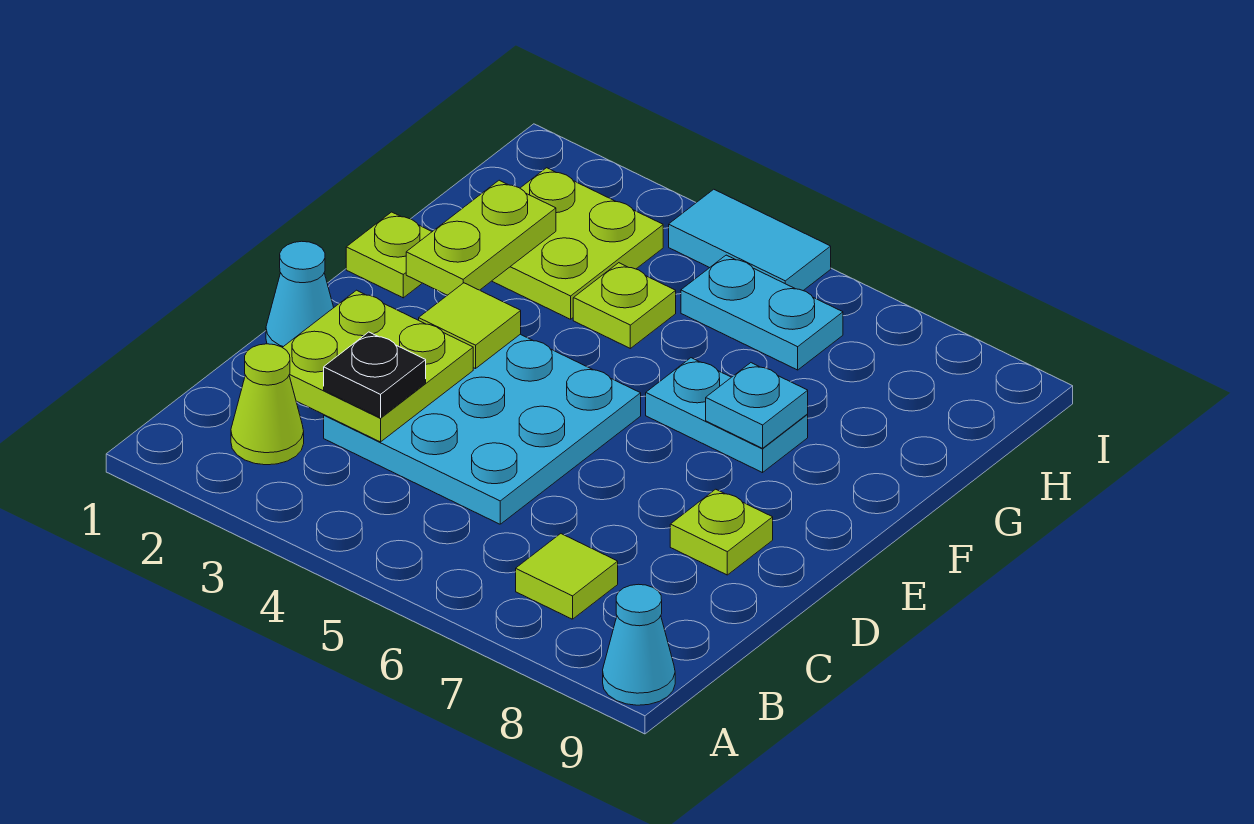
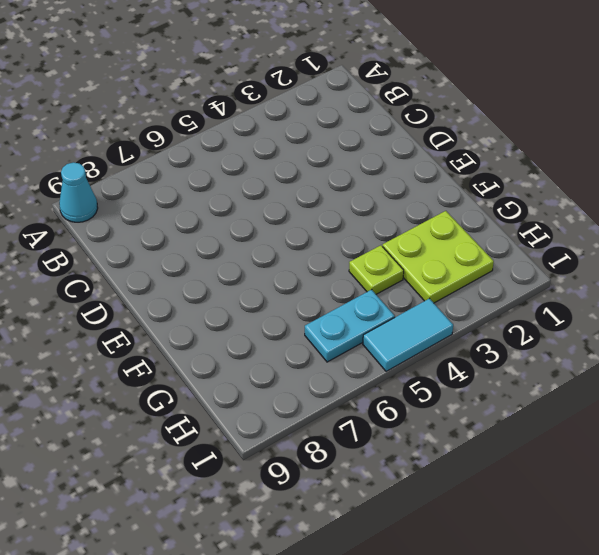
none -> lime cone B2 level 1
none -> lime tile B7 level 1
none -> cyan plate C3:E5 level 1

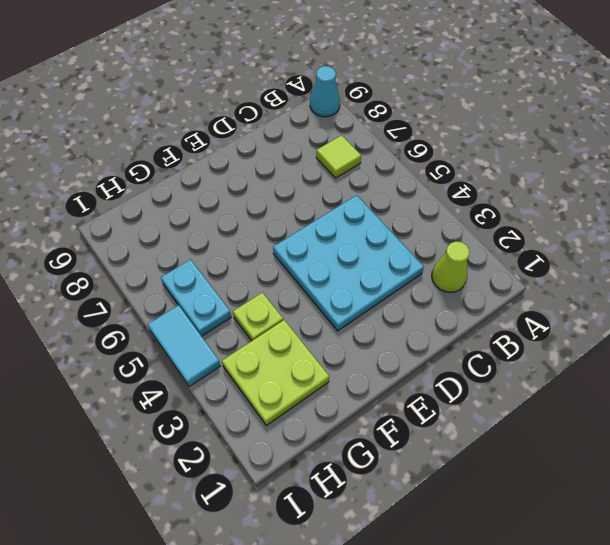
none -> cyan cone D1 level 1
none -> lime plate D8 level 1
none -> lime plate F1 level 1

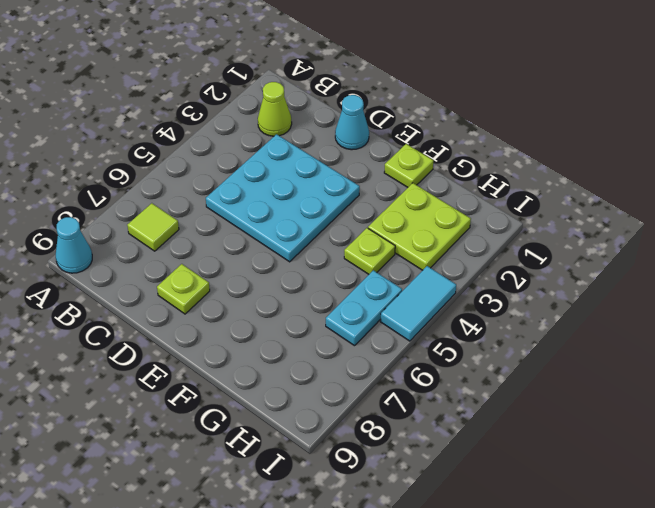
none -> cyan plate F6:F7 level 1
none -> lime plate C2:D3 level 2
none -> lime tile E3 level 2

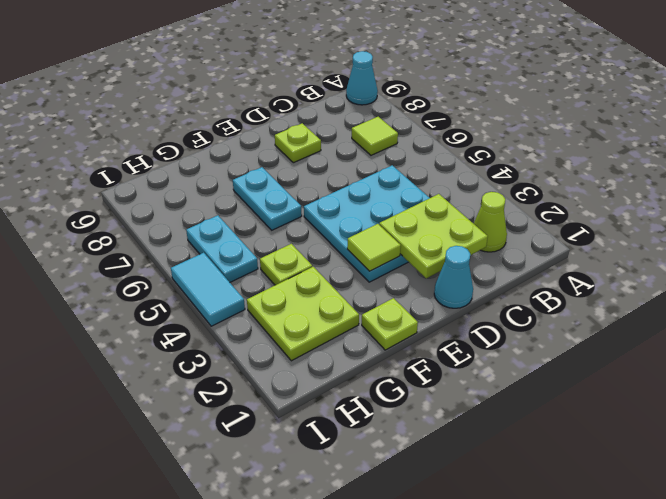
none -> lime plate F2:G2 level 2
none -> cyan plate F7 level 2
none -> black plate C3 level 3

